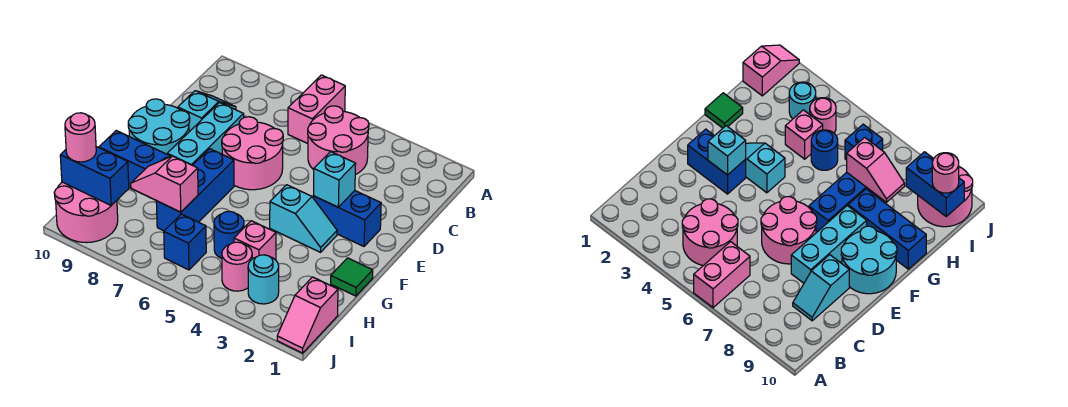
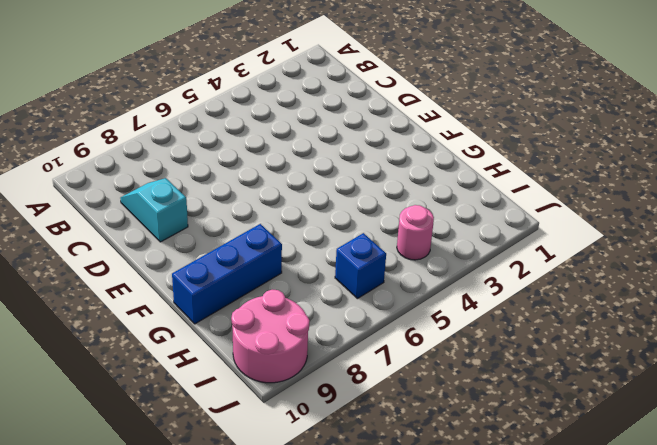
none -> pink brick A6:B6 level 1
none -> pink round brick B4:C5 level 1
none -> pink round brick D6:E7 level 1

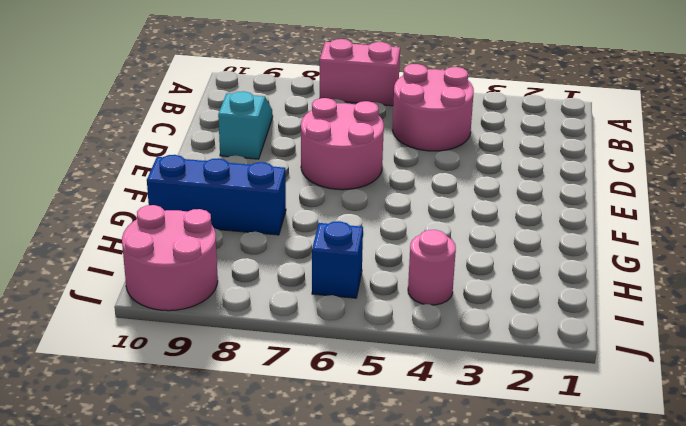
pink brick A6:A7 level 1 -> pink brick A6:B6 level 1
none -> cyan brick D8:F8 level 1
none -> blue brick E2:E3 level 1
none -> cyan round brick E9:F10 level 1

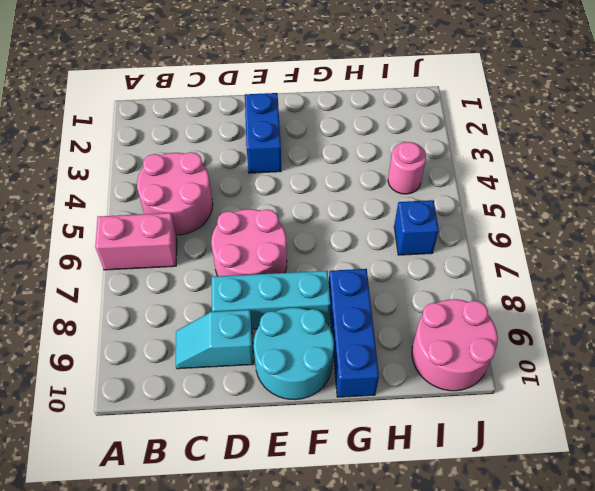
none -> cyan slope F3:F4 level 1 top 4
none -> blue brick F7:H7 level 1
none -> green tile G1 level 1

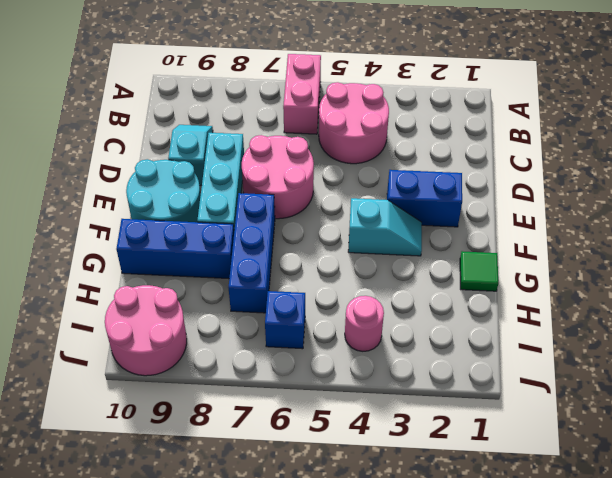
none -> pink brick H4 level 1
none -> blue round brick H5 level 1
none -> pink slope I1:J1 level 1 top I

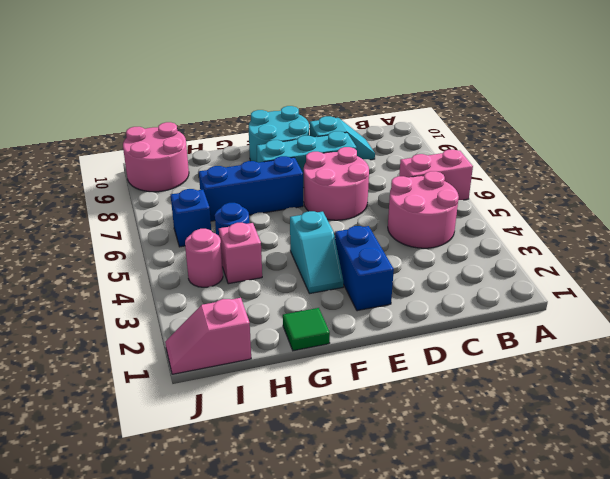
none -> blue brick G8:G10 level 1
none -> cyan round brick I3 level 1
none -> cyan brick E3 level 2

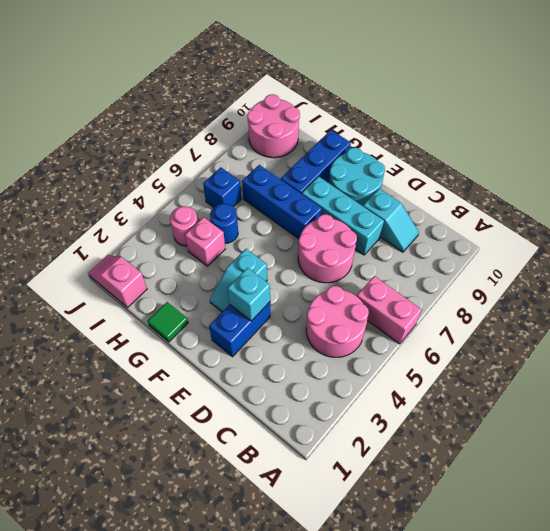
none -> cyan round brick I3 level 1
none -> pink slope H7:H8 level 2 top 7
none -> blue brick I9:I10 level 2

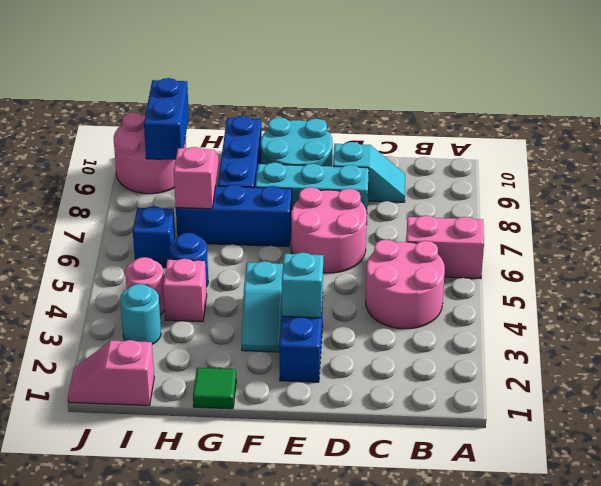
none -> pink round brick I10 level 3

